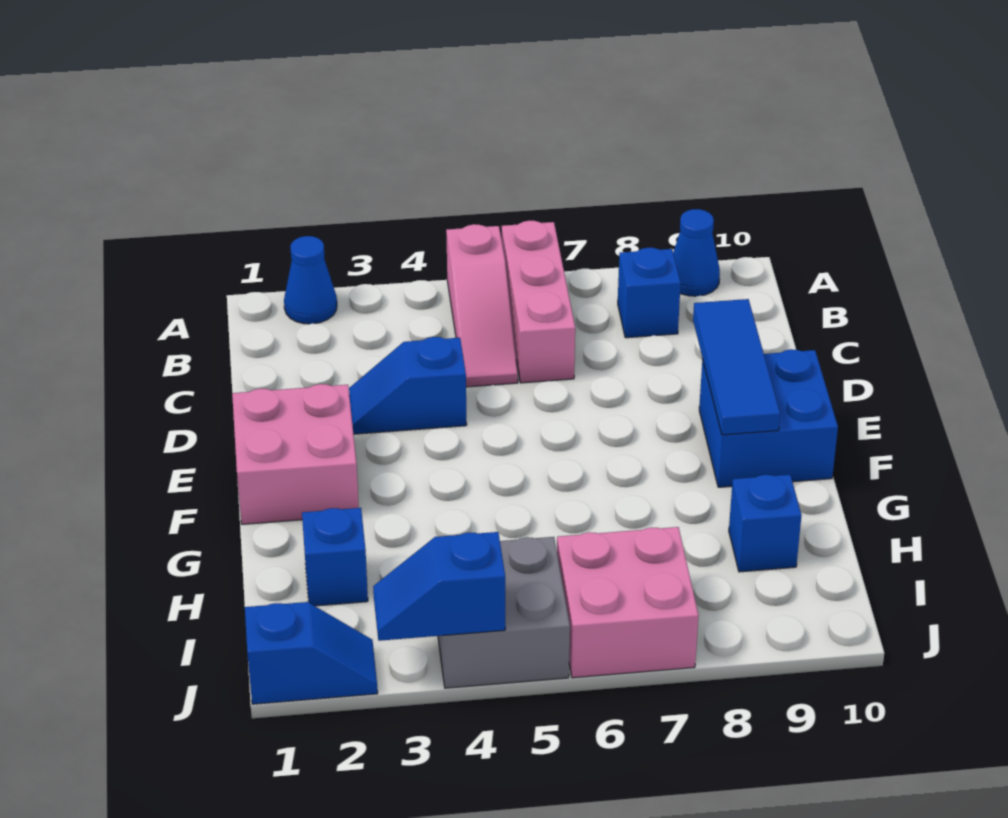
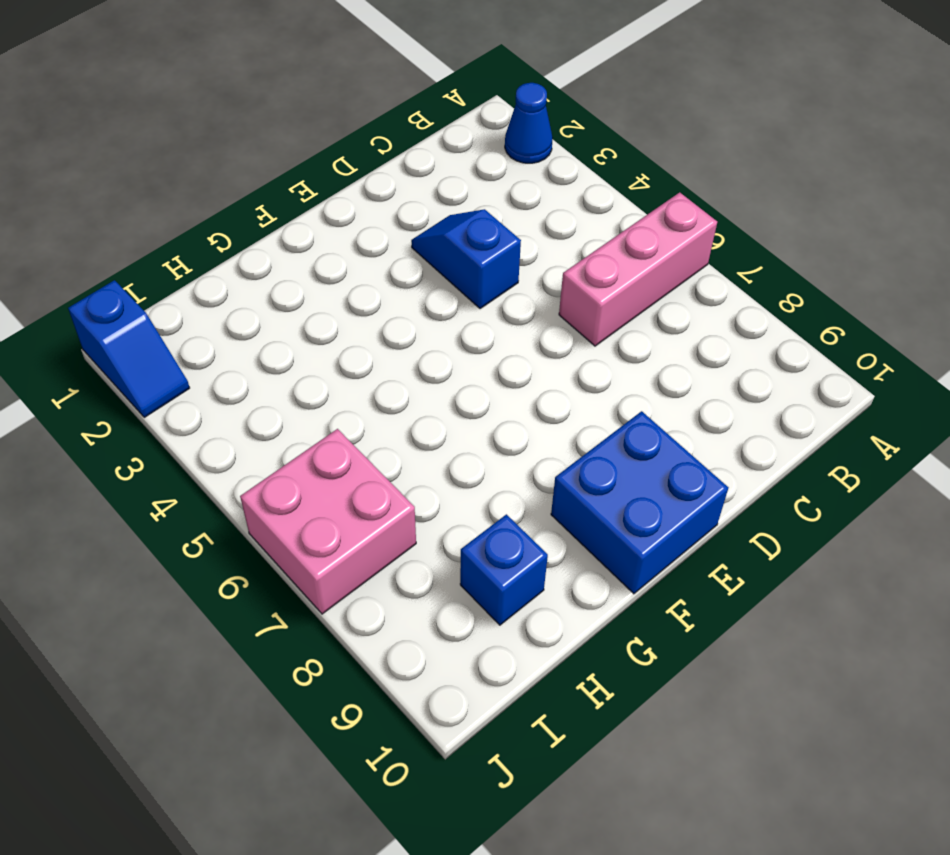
none -> pink slope A5:C5 level 1 top A
none -> blue cone A9 level 1
none -> blue brick B8 level 1

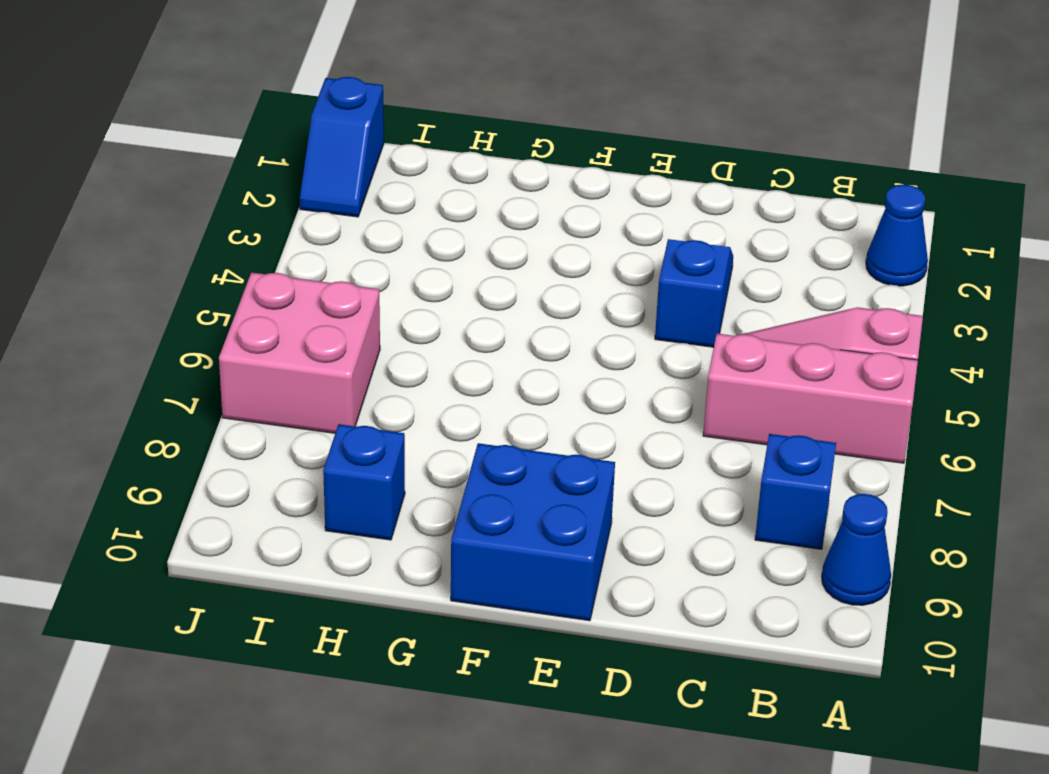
none -> pink brick E1:F2 level 1
none -> blue brick H2 level 1
none -> grey brick I4:J5 level 1

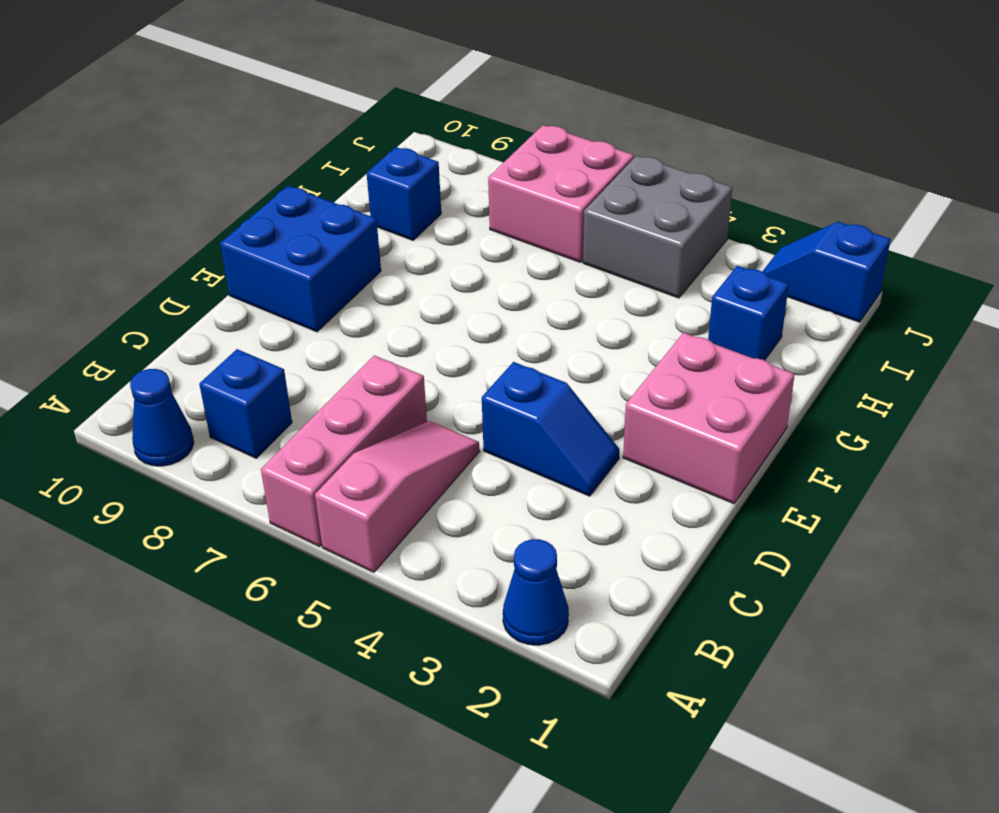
none -> blue tile D9:F9 level 2
none -> blue slope J3:J4 level 2 top 4

